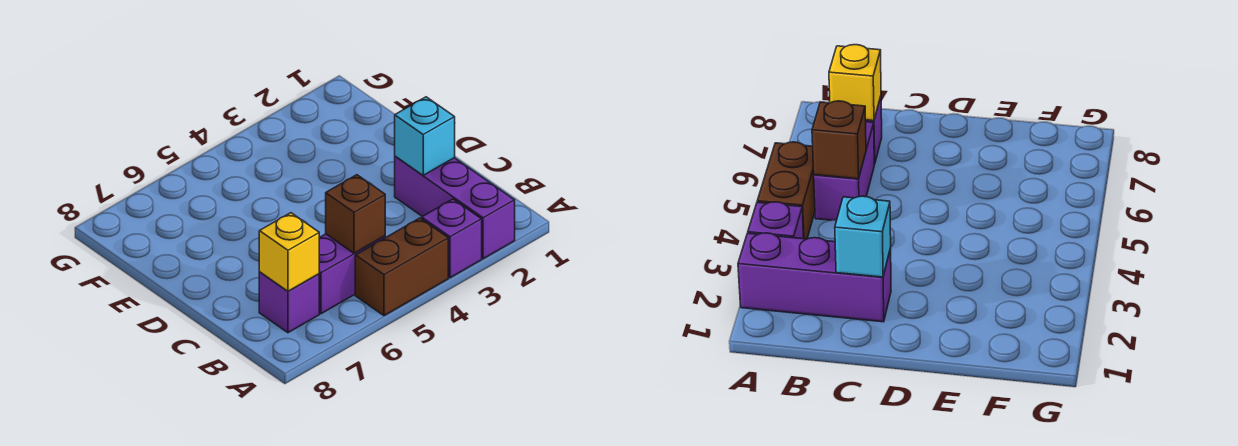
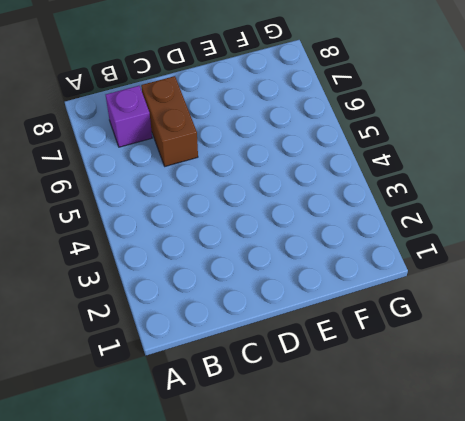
brown brick C6:C7 level 1 -> brown brick A4:A5 level 1
none -> purple brick A2:C2 level 1
none -> purple brick A3 level 1

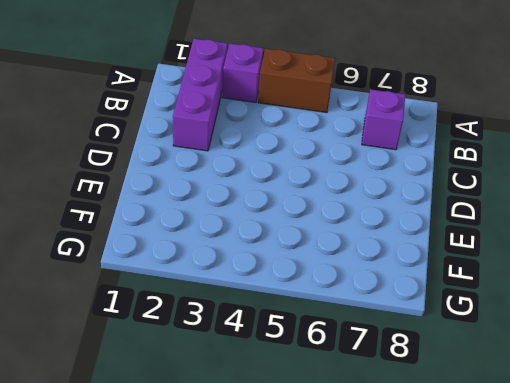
none -> purple brick B5:B6 level 1
none -> brown brick B5 level 2

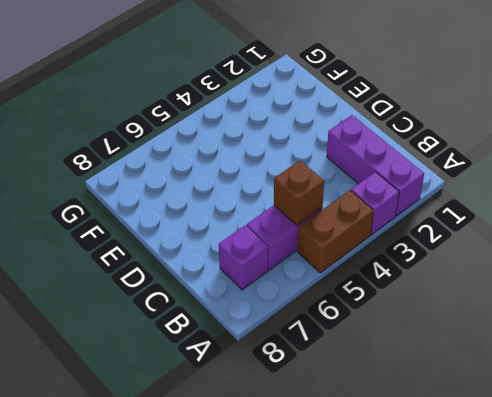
none -> yellow brick B7 level 2
none -> cyan brick C2 level 2

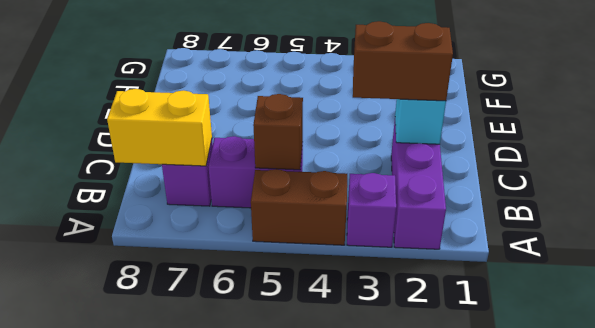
yellow brick B7:B8 level 2 -> yellow brick B7 level 2
brown brick C2:C3 level 3 -> none

